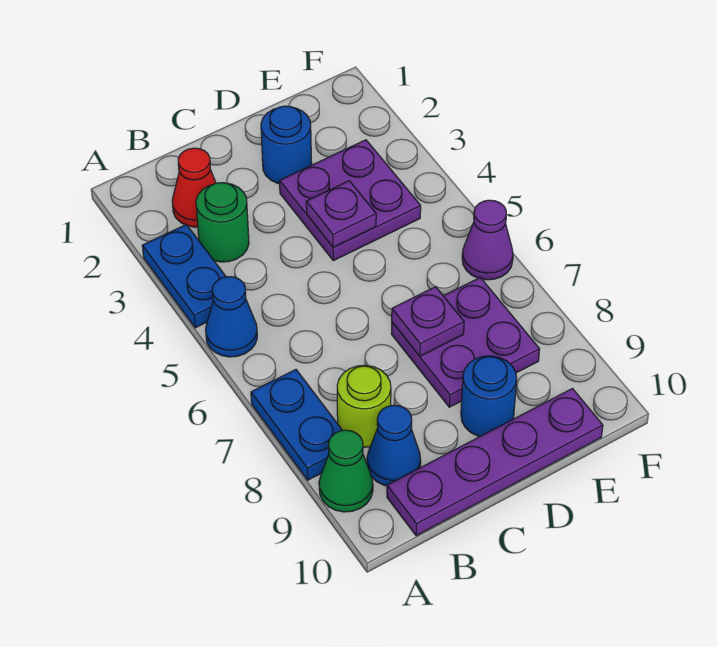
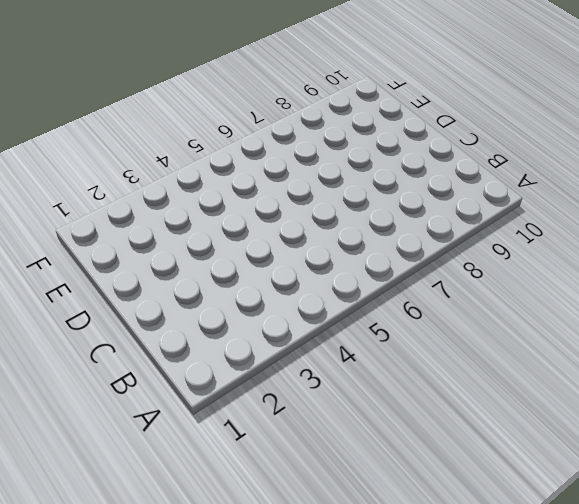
none -> blue plate A3:A4 level 1
none -> blue cone A5 level 1
none -> blue plate A7:A8 level 1

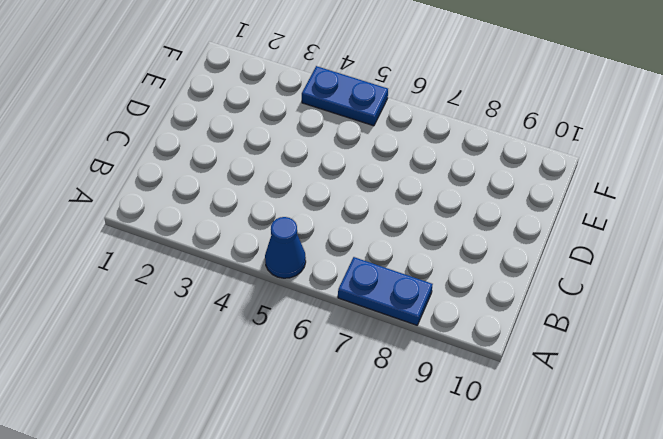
blue plate F4:F5 level 1 -> blue plate A3:A4 level 1
none -> green cone A9 level 1
none -> red cone B2 level 1
none -> green round brick B3 level 1

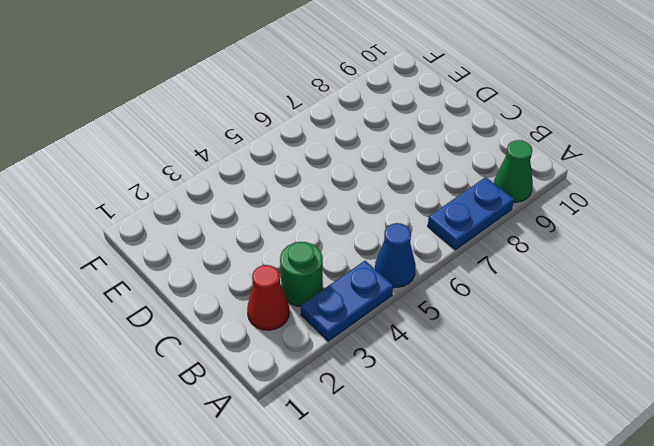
none -> lime round brick B8 level 1
none -> blue cone B9 level 1
none -> purple plate B10:E10 level 1

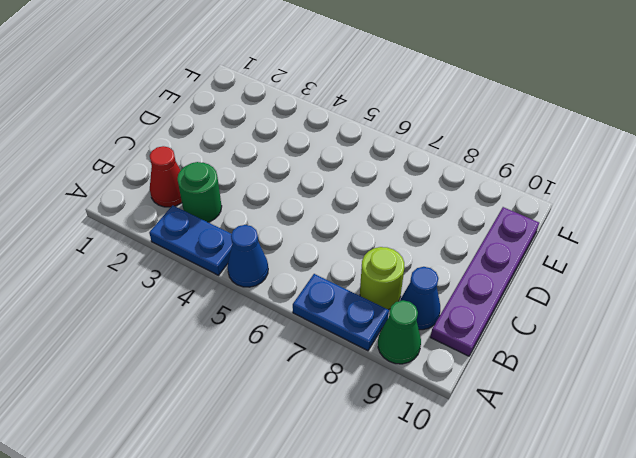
none -> blue round brick D2 level 1
none -> purple plate D3:E4 level 1
none -> purple plate D7:E8 level 1

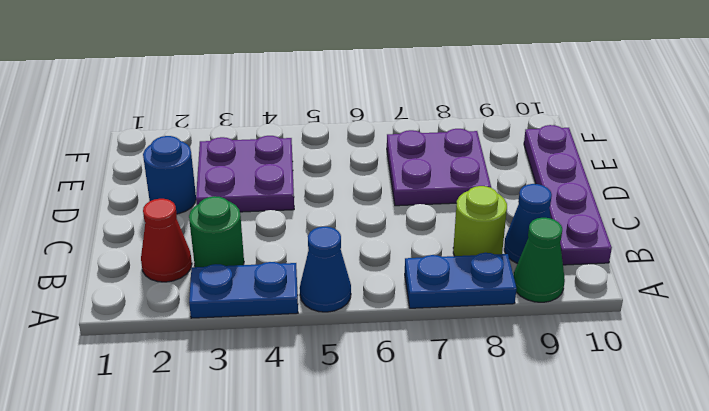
none -> blue round brick D9 level 1
none -> purple cone F6 level 1
none -> purple plate D4 level 2

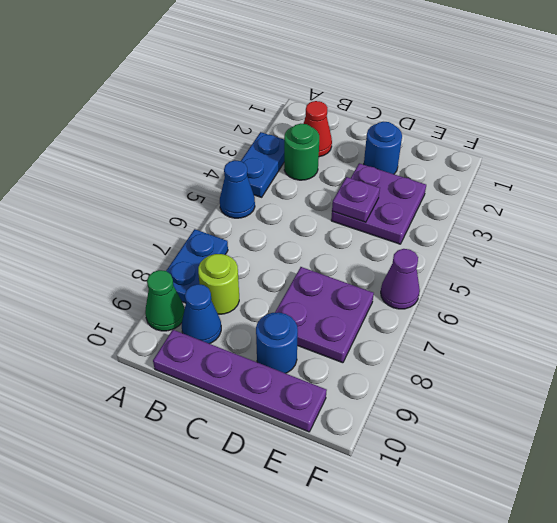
none -> purple plate D7 level 2

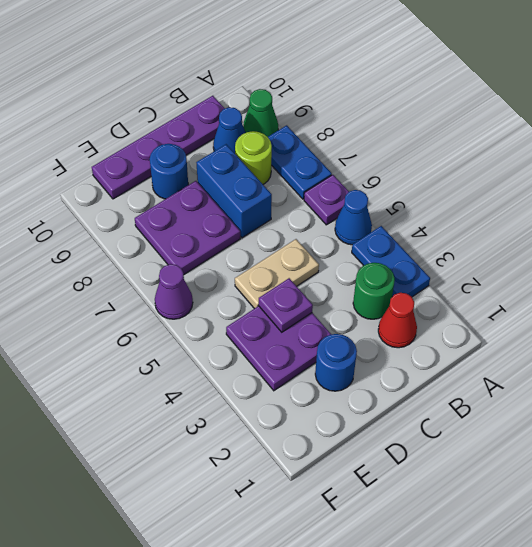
purple plate A6 level 1 -> purple plate D7 level 2
tan plate C5:D5 level 1 -> none
blue brick C7:C8 level 1 -> none

